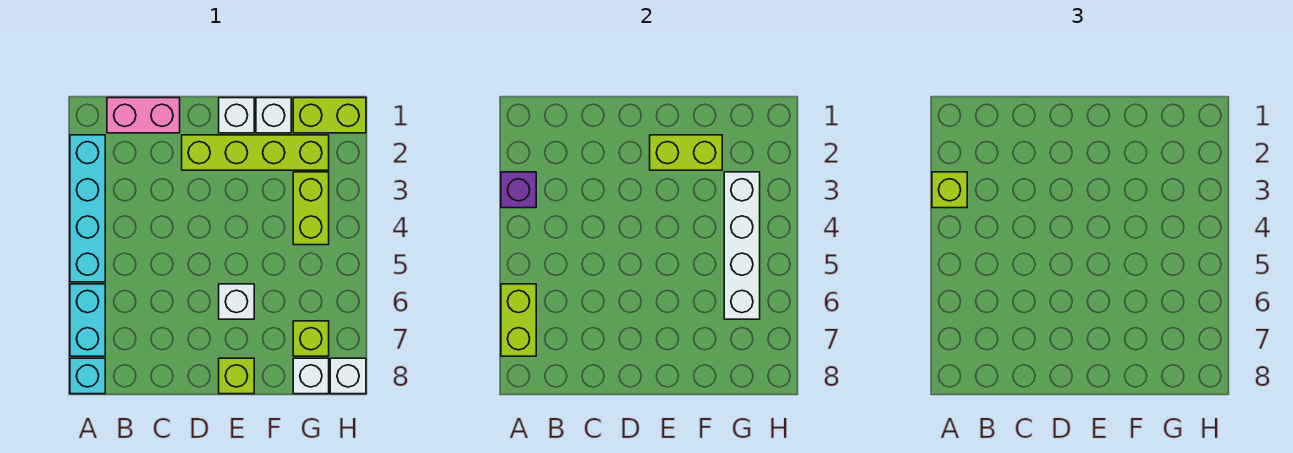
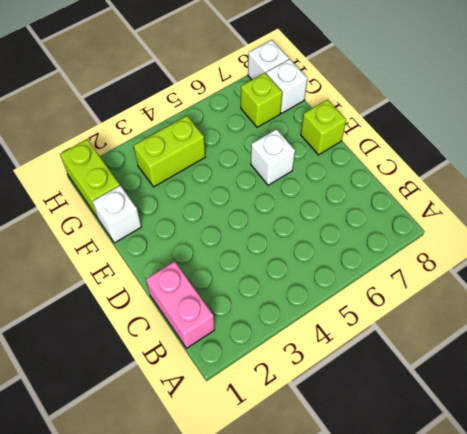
none -> cyan brick A2:A5 level 1
none -> cyan brick A6:A7 level 1
none -> cyan brick A8 level 1

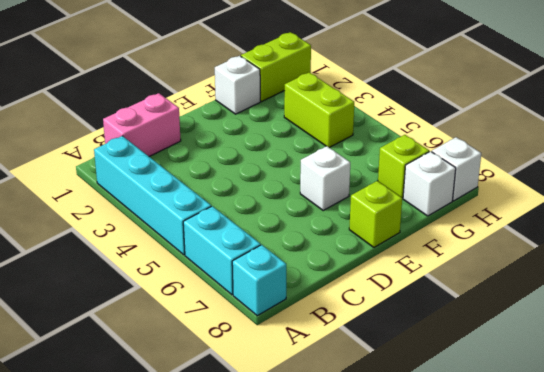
none -> lime brick D2:G2 level 1
none -> white brick E1 level 1
none -> purple brick A3 level 2

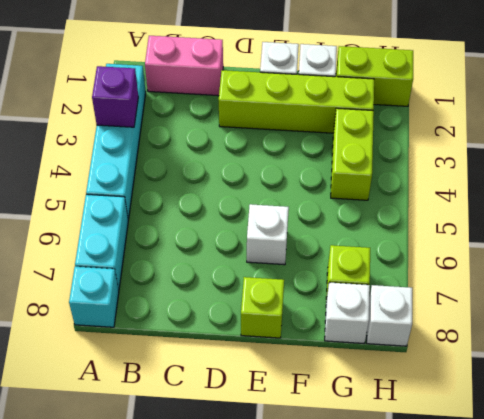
none -> lime brick A6:A7 level 2
none -> lime brick E2:F2 level 2
none -> white brick G3:G6 level 2

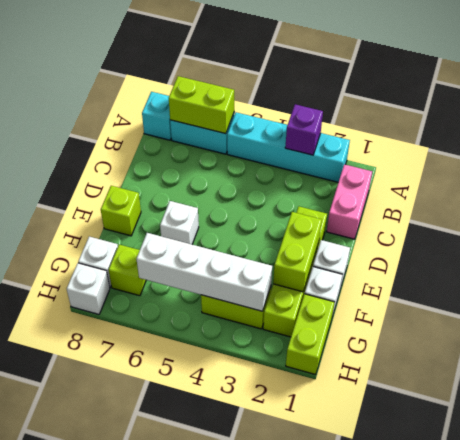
none -> lime brick A3 level 3

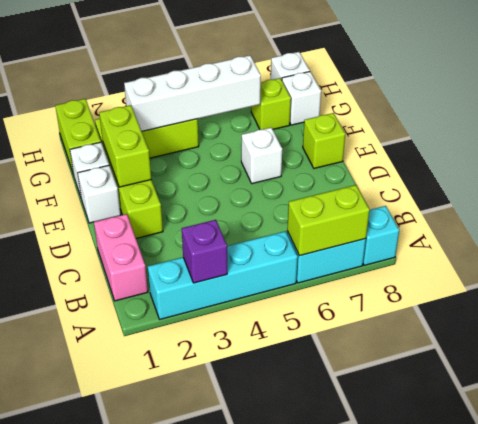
none -> lime brick A3 level 3

